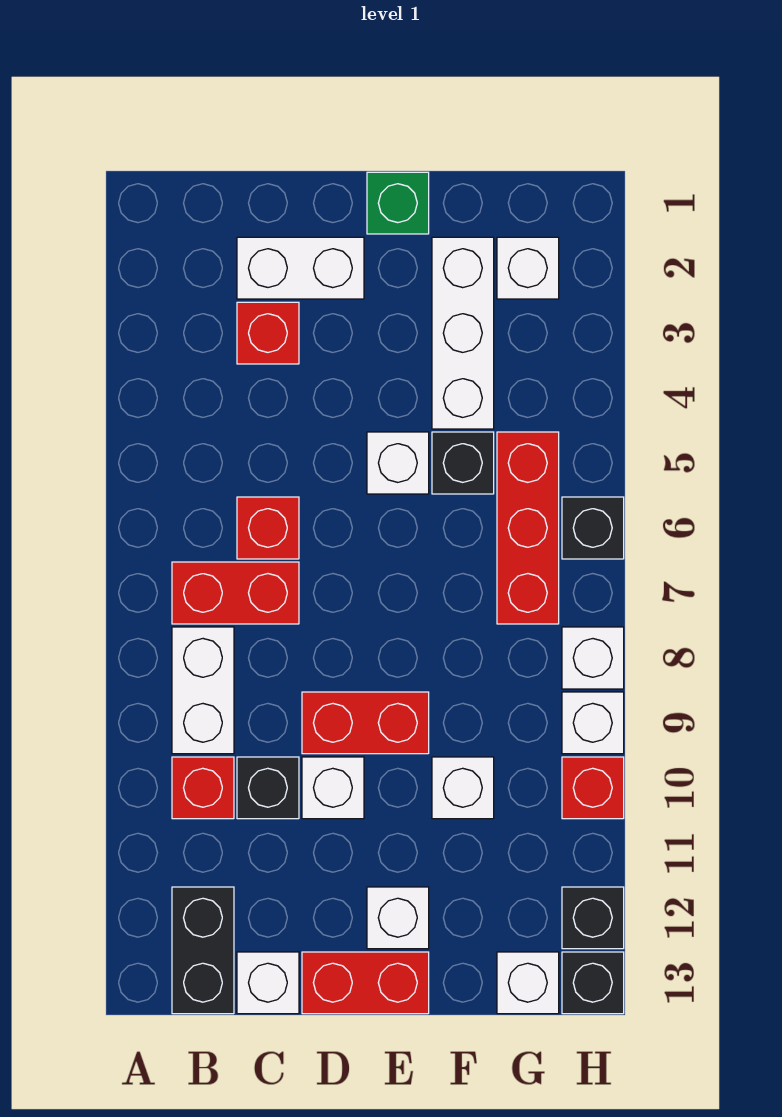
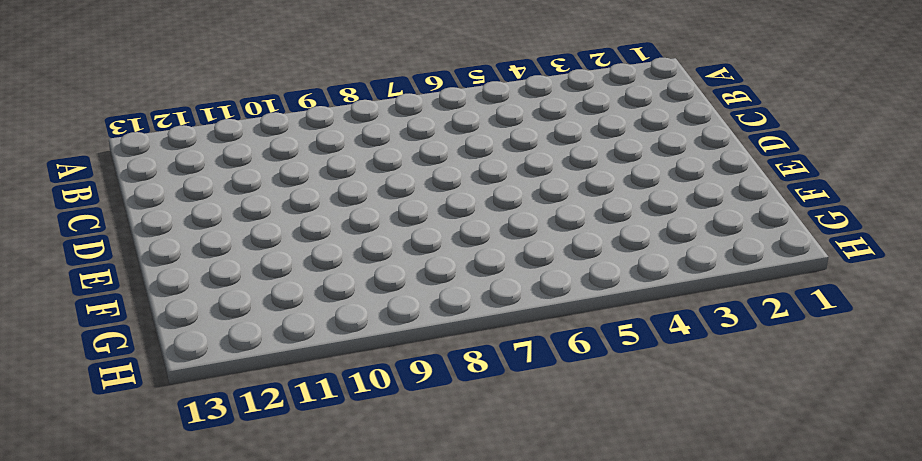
none -> red brick B7:C7 level 1
none -> white brick B8:B9 level 1
none -> red brick B10 level 1

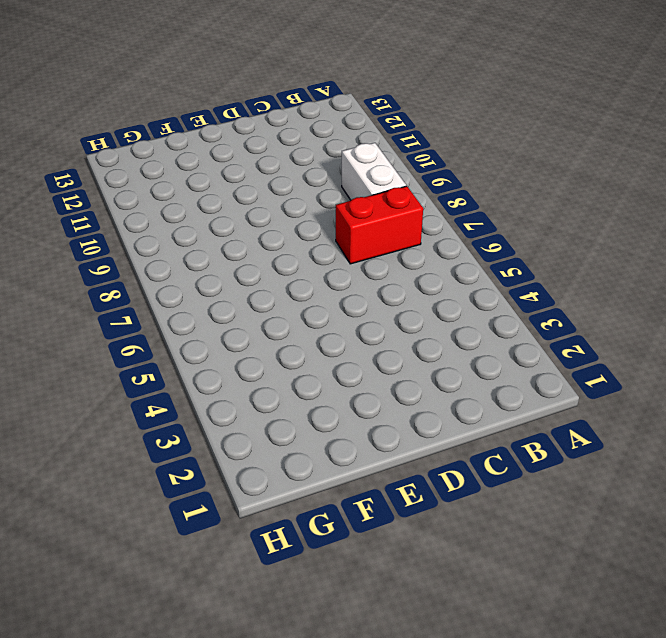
none -> red brick B10 level 1
none -> black brick B12:B13 level 1
none -> white brick C2:D2 level 1

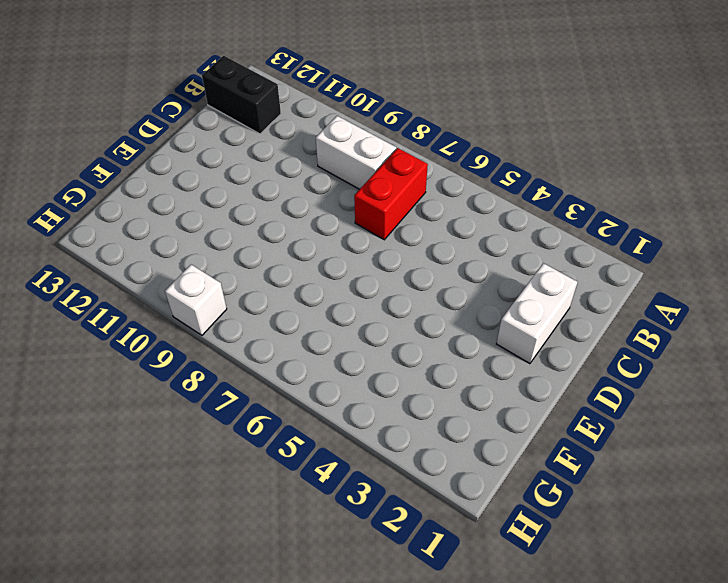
none -> red brick B10 level 1
none -> red brick C3 level 1
none -> red brick C6 level 1

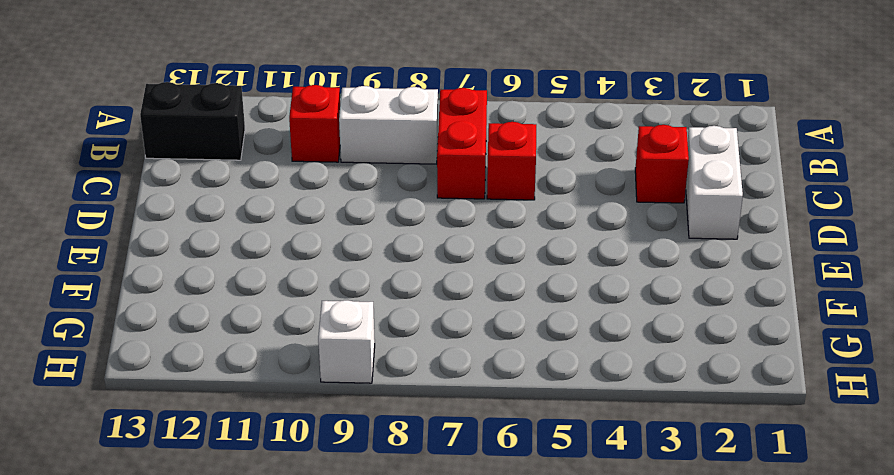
none -> black brick C10 level 1
none -> white brick C13 level 1
none -> red brick D9:E9 level 1

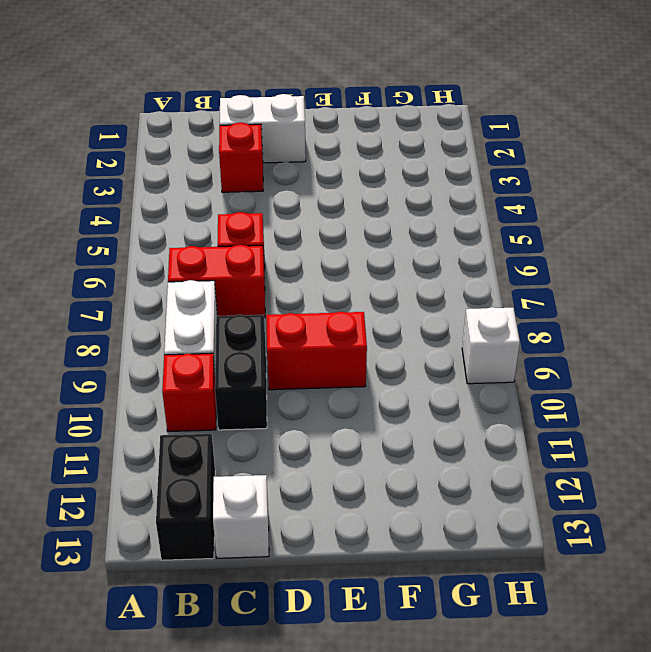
black brick C9:C10 level 1 -> black brick C10 level 1
none -> white brick D10 level 1
none -> red brick D13:E13 level 1
none -> green brick E1 level 1

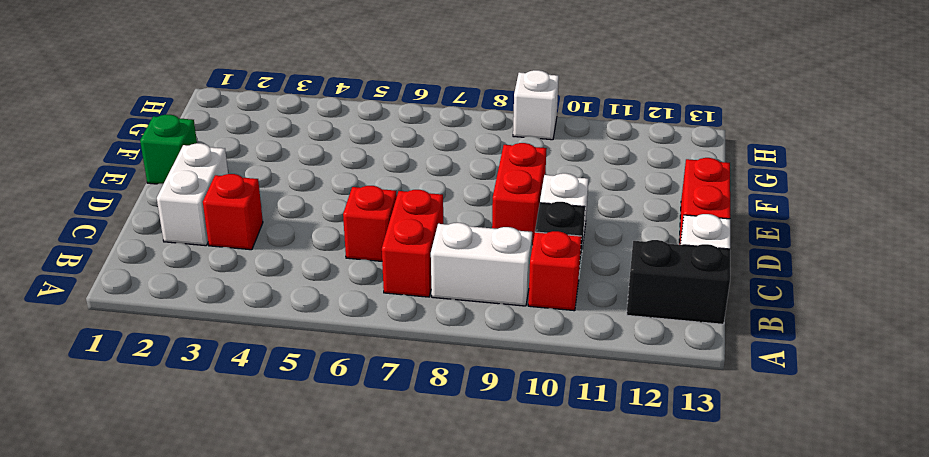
none -> white brick E5 level 1
none -> white brick E12 level 1
none -> white brick F2:F4 level 1

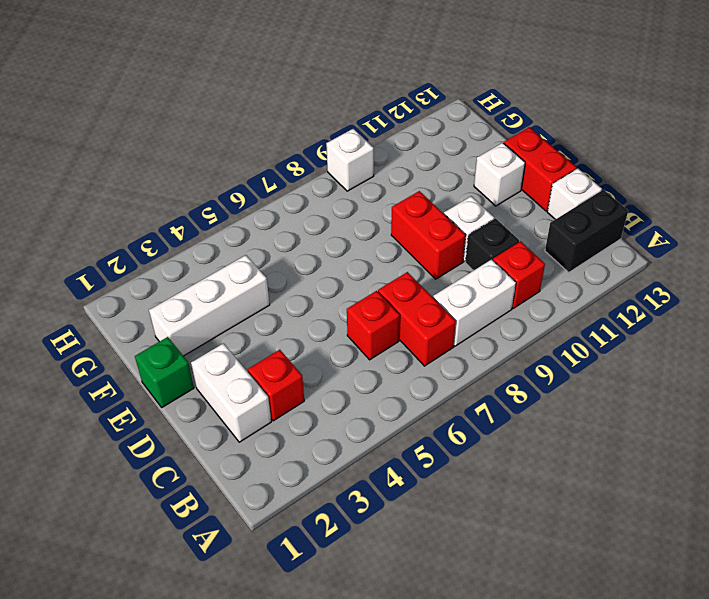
none -> white brick E5 level 1
none -> black brick F5 level 1
none -> white brick F10 level 1

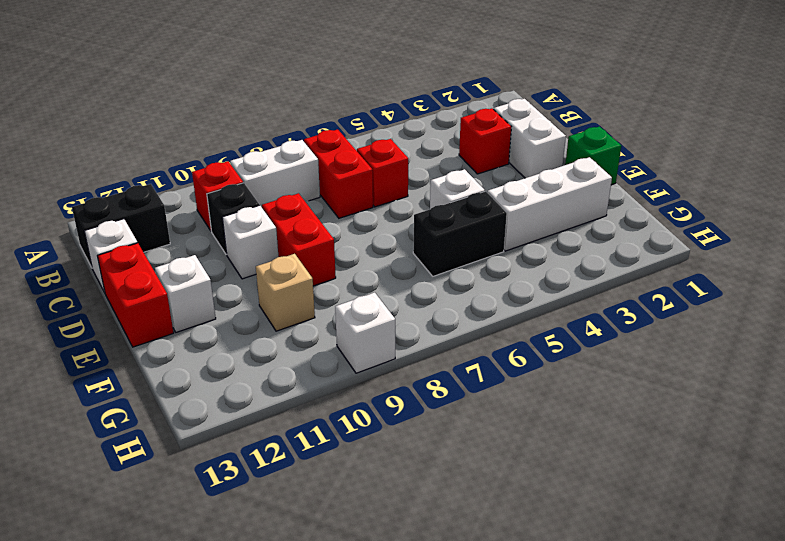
black brick F5:F6 level 1 -> black brick F5 level 1
tan brick F10 level 1 -> white brick F10 level 1
none -> white brick G2 level 1
none -> red brick G5:G7 level 1
none -> white brick G13 level 1

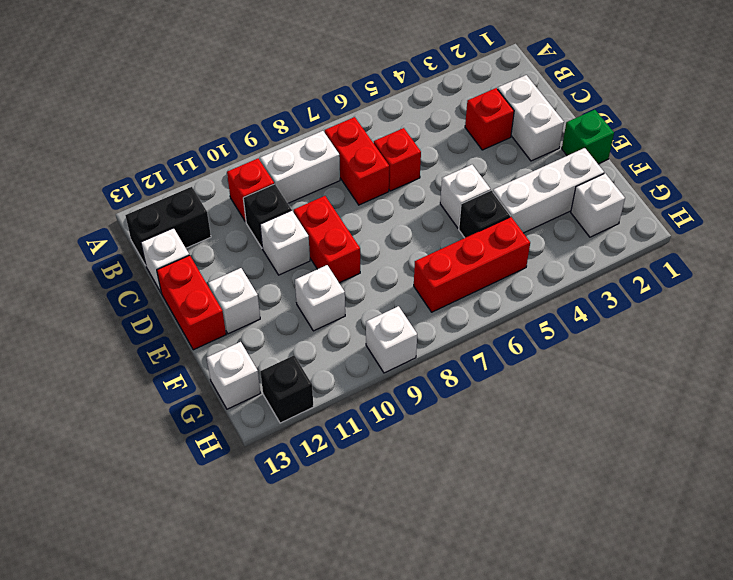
none -> black brick H6 level 1
none -> white brick H8 level 1
none -> red brick H10 level 1

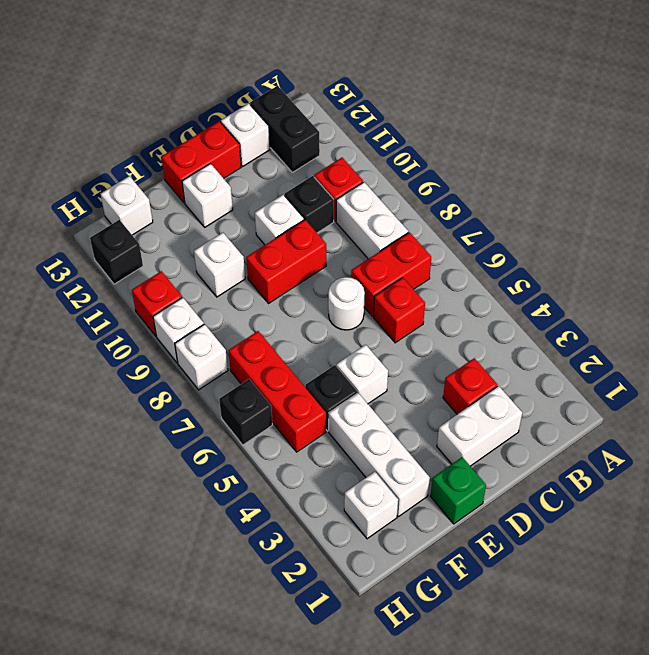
white round brick D7 level 1 -> none
none -> black brick H13 level 1

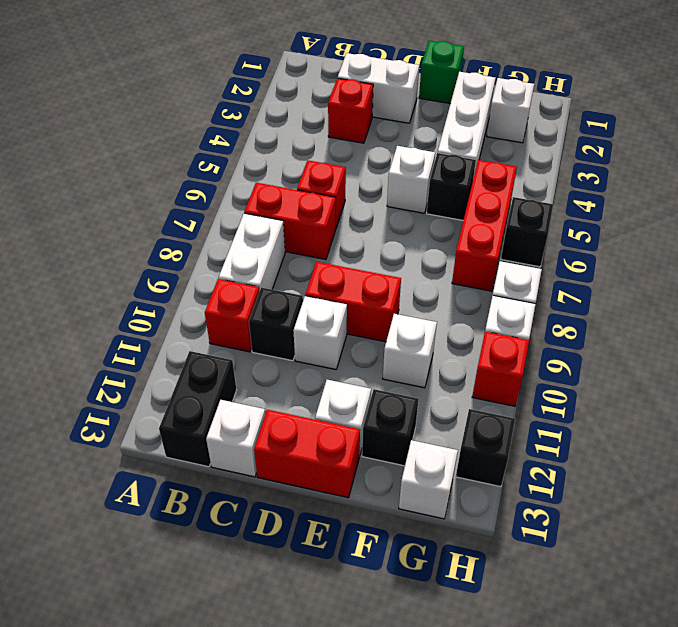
black brick F12 level 1 -> black brick H13 level 1

